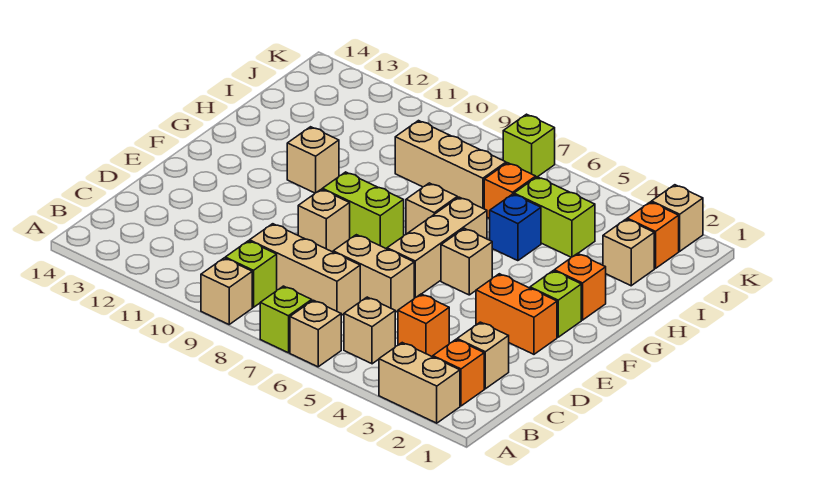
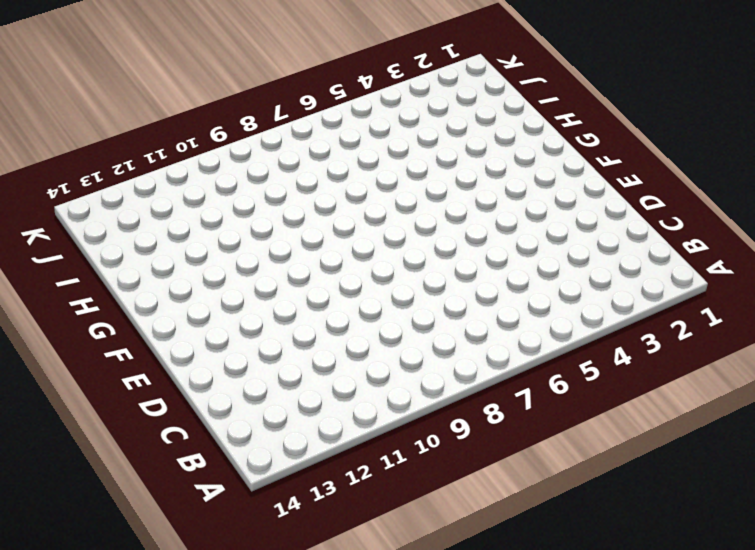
none -> tan brick A2:A3 level 1
none -> tan brick A6 level 1
none -> lime brick A7 level 1

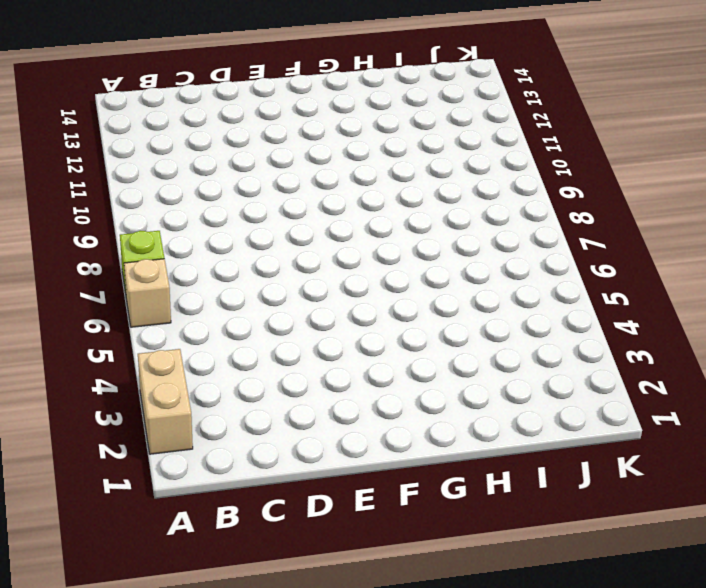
none -> tan brick A9 level 1
none -> orange brick B2 level 1
none -> tan brick B5 level 1

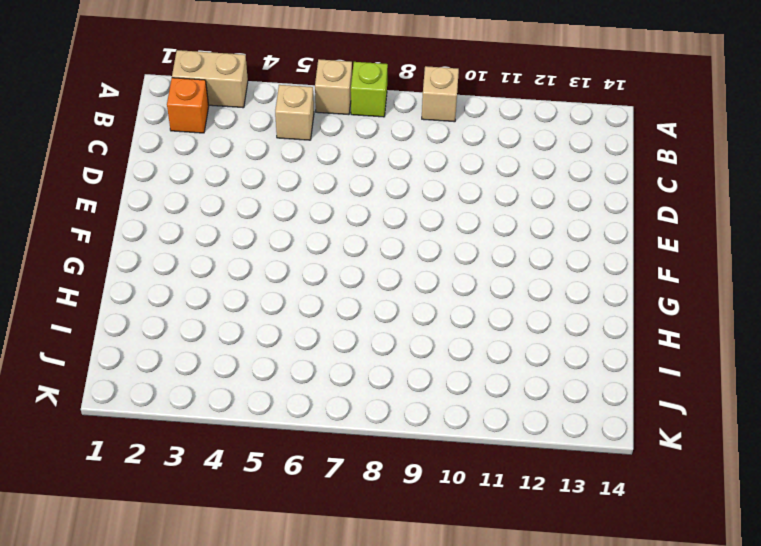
none -> lime brick B9 level 1
none -> tan brick C2 level 1
none -> orange brick C4 level 1

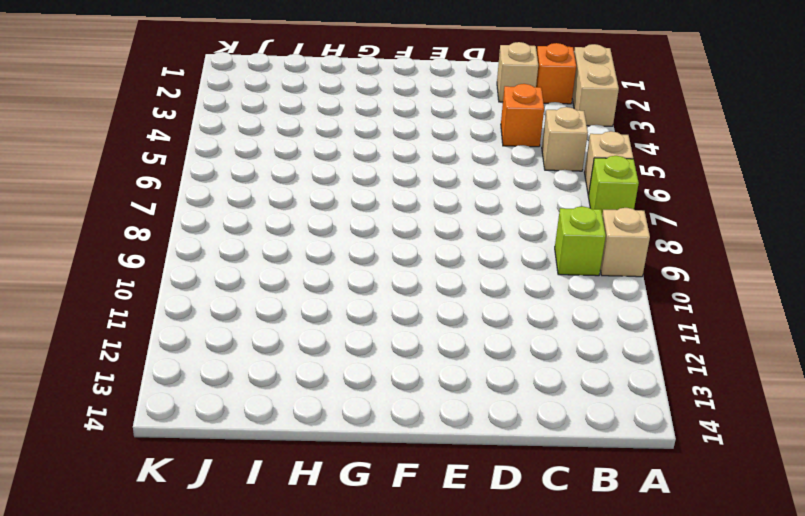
none -> tan brick C7:C9 level 1
none -> tan brick D6:D7 level 1
none -> orange brick E2:E3 level 1

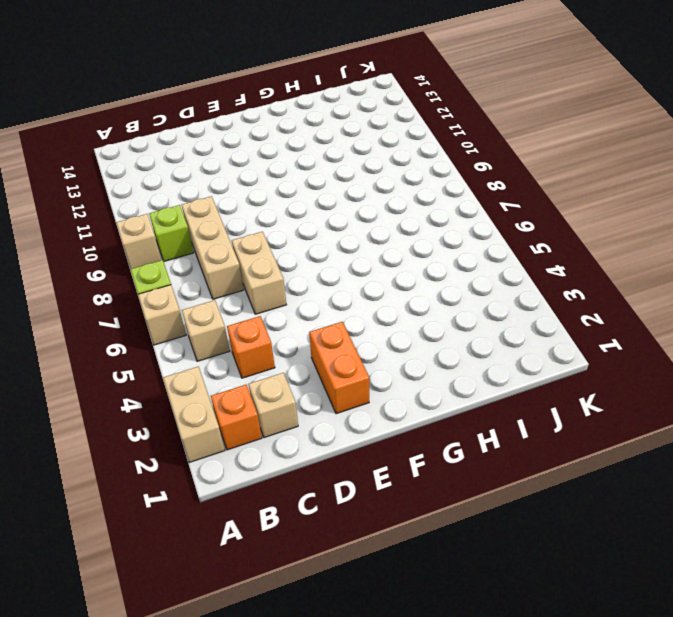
none -> tan brick E6:G6 level 1
none -> tan brick E9 level 1
none -> lime brick F2 level 1

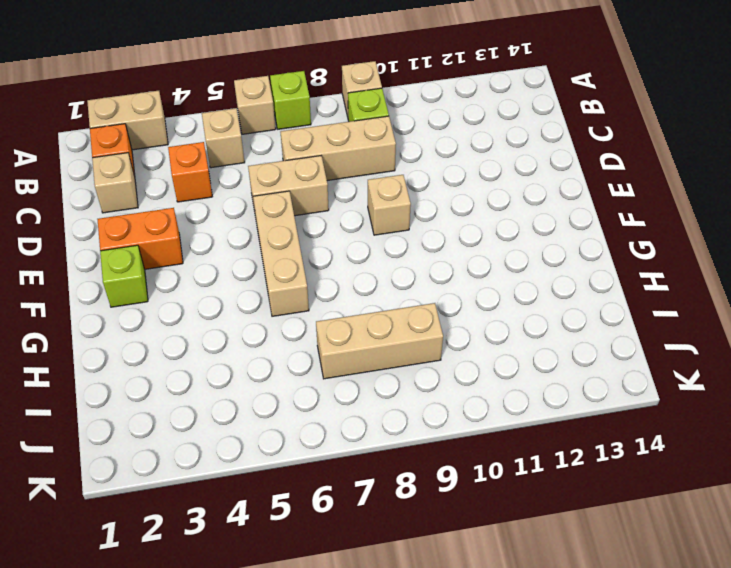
none -> tan brick F5 level 1
none -> lime brick F8:F9 level 1
none -> orange brick G2 level 1

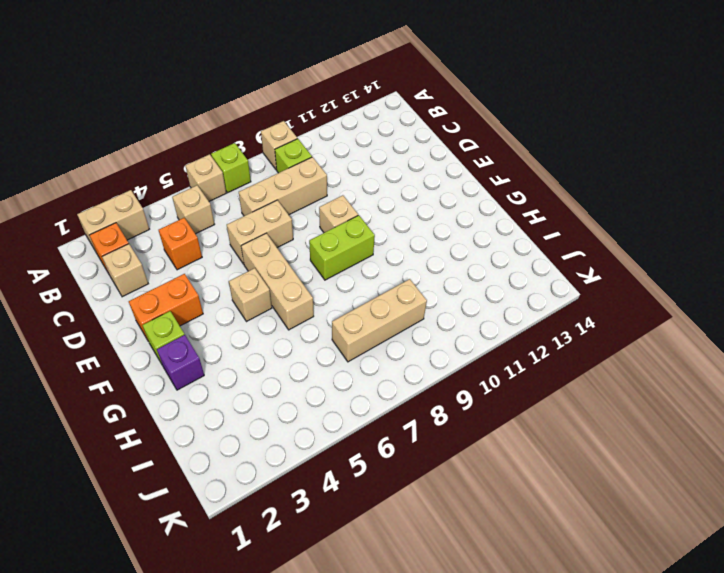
purple brick G2 level 1 -> orange brick G2 level 1
none -> tan brick G7 level 1
none -> tan brick G11 level 1
none -> blue brick H5 level 1

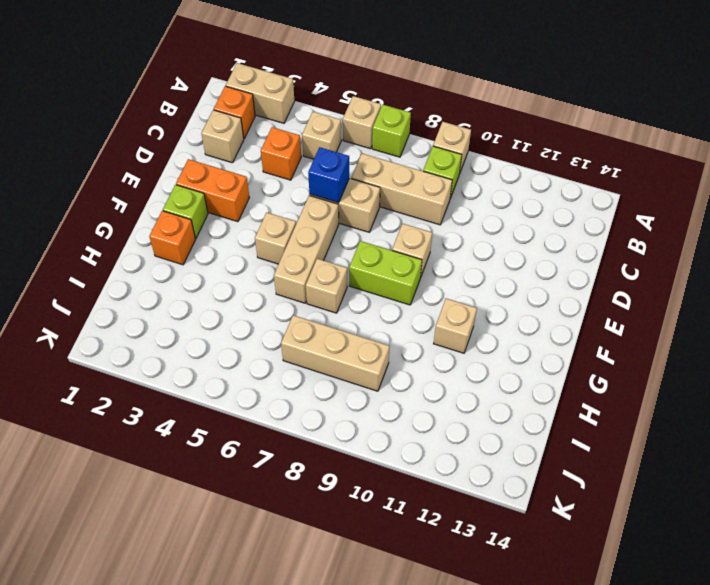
blue brick D6 level 2 -> blue brick H5 level 1
none -> tan brick I2 level 1
none -> lime brick I4:I5 level 1
none -> orange brick I6 level 1

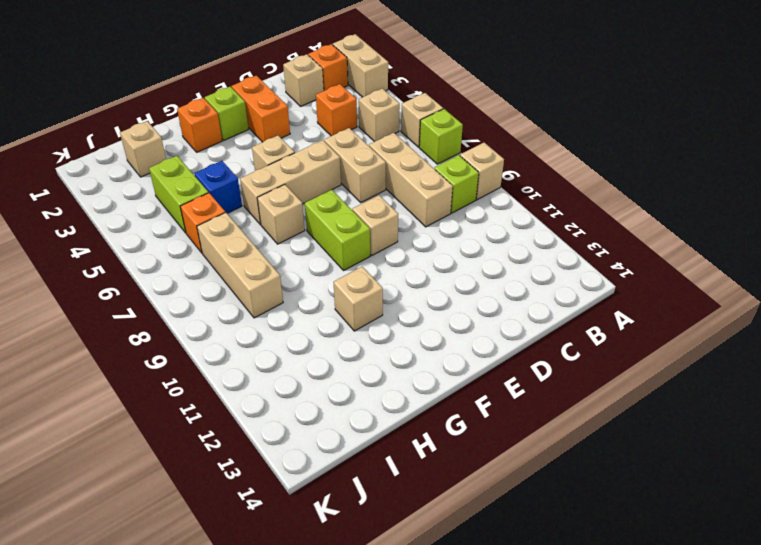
none -> orange brick J2 level 1
none -> tan brick K2 level 1
none -> lime brick K7 level 1

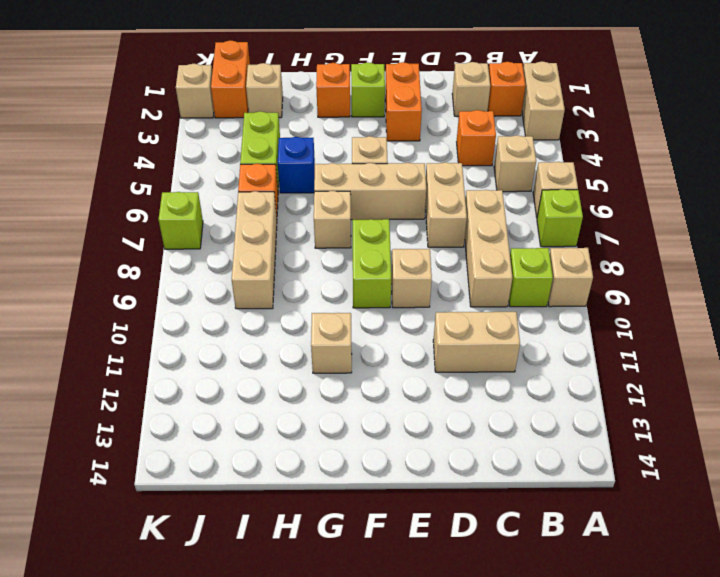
tan brick C11:D11 level 1 -> none
orange brick J1:J2 level 1 -> orange brick J2 level 1

